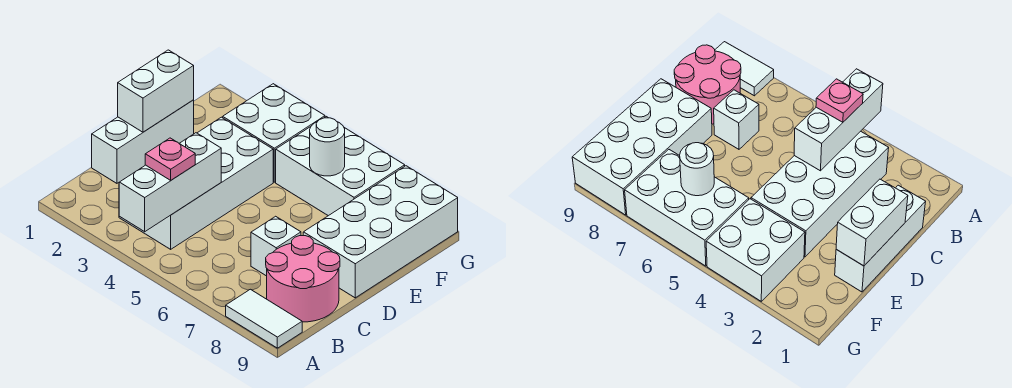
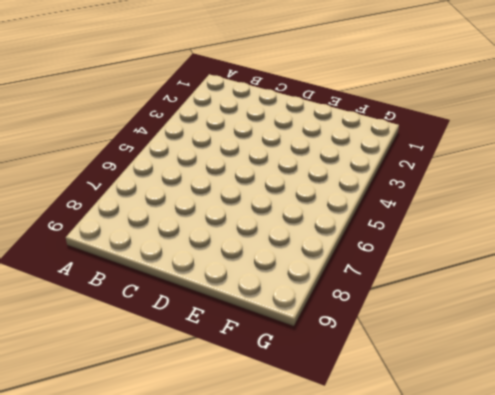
none -> white tile A8:A9 level 1
none -> white brick B3:E4 level 1
none -> pink round brick B8:C9 level 1

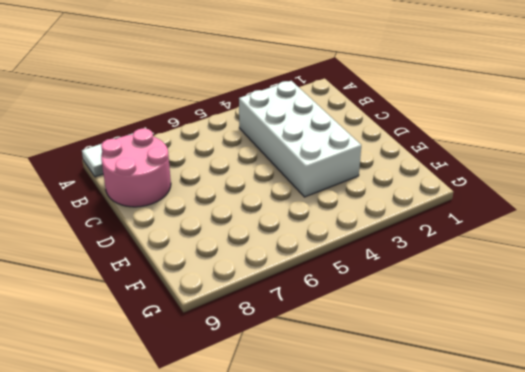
none -> white brick C1:E1 level 1
none -> white brick C7 level 1
none -> white brick D8:G9 level 1

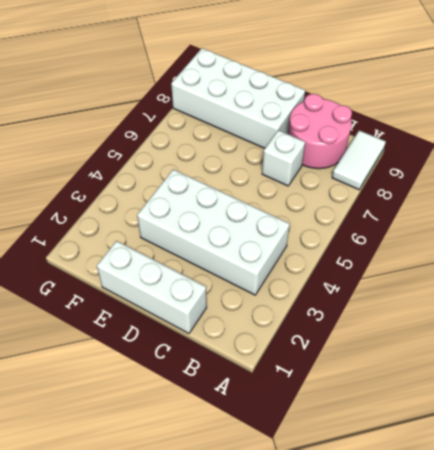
none -> white brick F3:G4 level 1
none -> white brick F5:G7 level 1
none -> white brick A4:C4 level 2

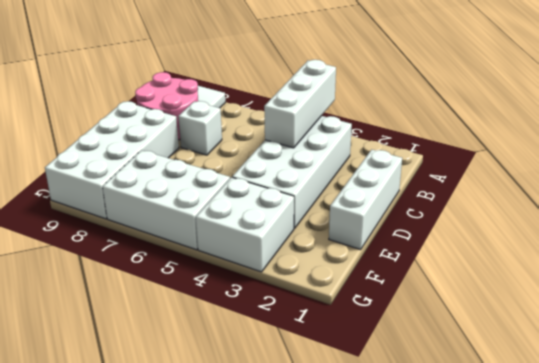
none -> white brick D1:E1 level 2
none -> white round brick F6 level 2
none -> pink plate B4 level 3

